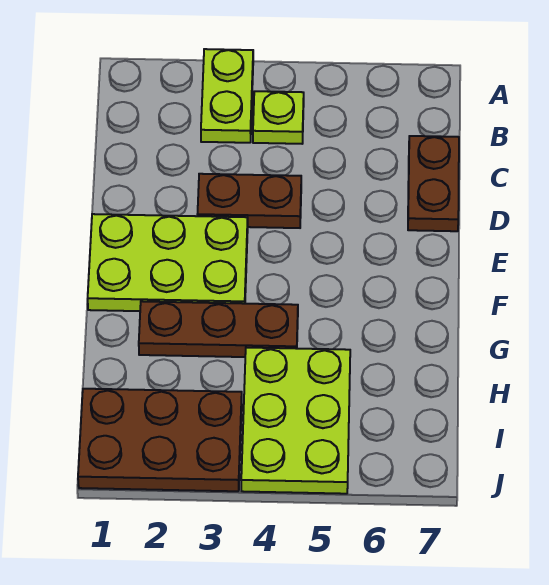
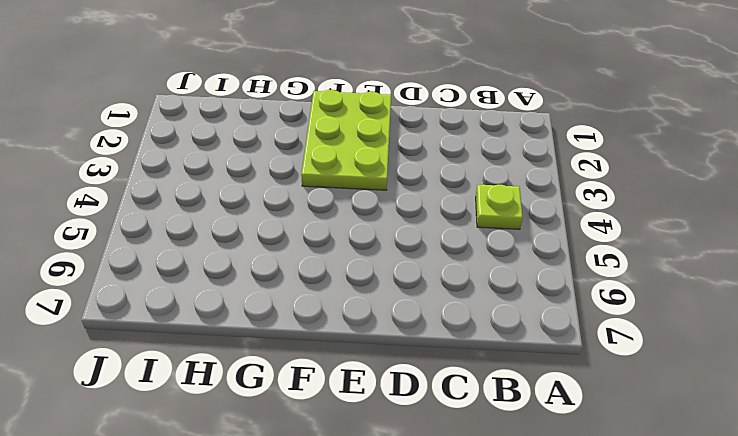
none -> lime plate A3:B3 level 1
none -> brown plate C7:D7 level 1

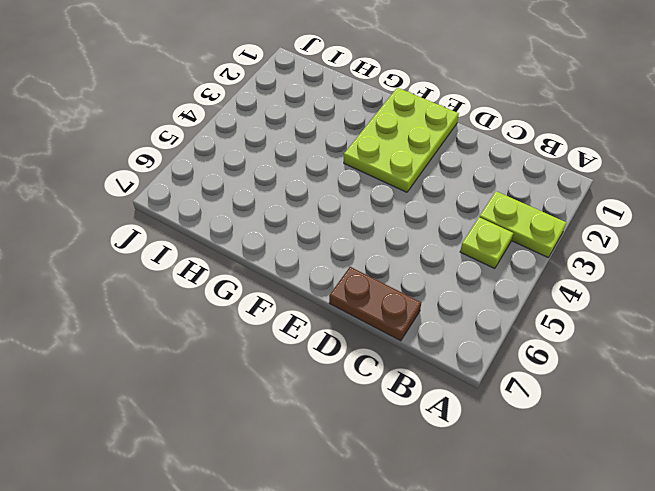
none -> brown plate D3:D4 level 1
none -> brown plate G2:G4 level 1

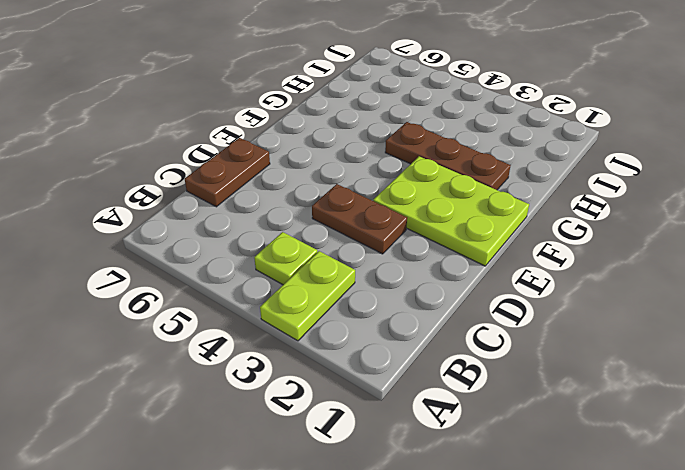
none -> lime plate H4:J5 level 1
none -> brown plate I1:J3 level 1

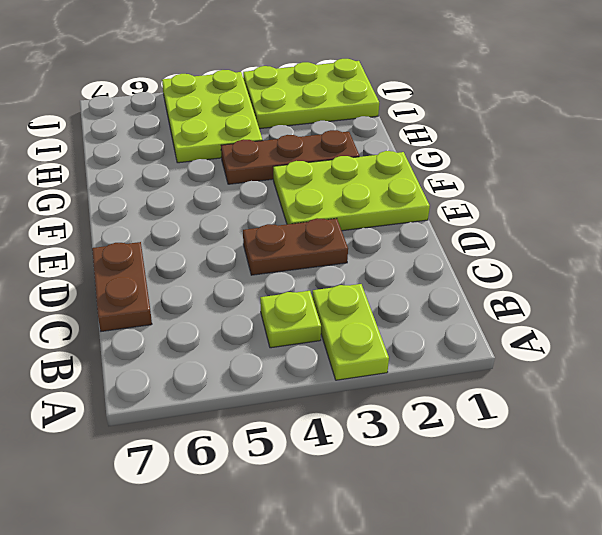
lime plate I1:J3 level 1 -> brown plate I1:J3 level 1

